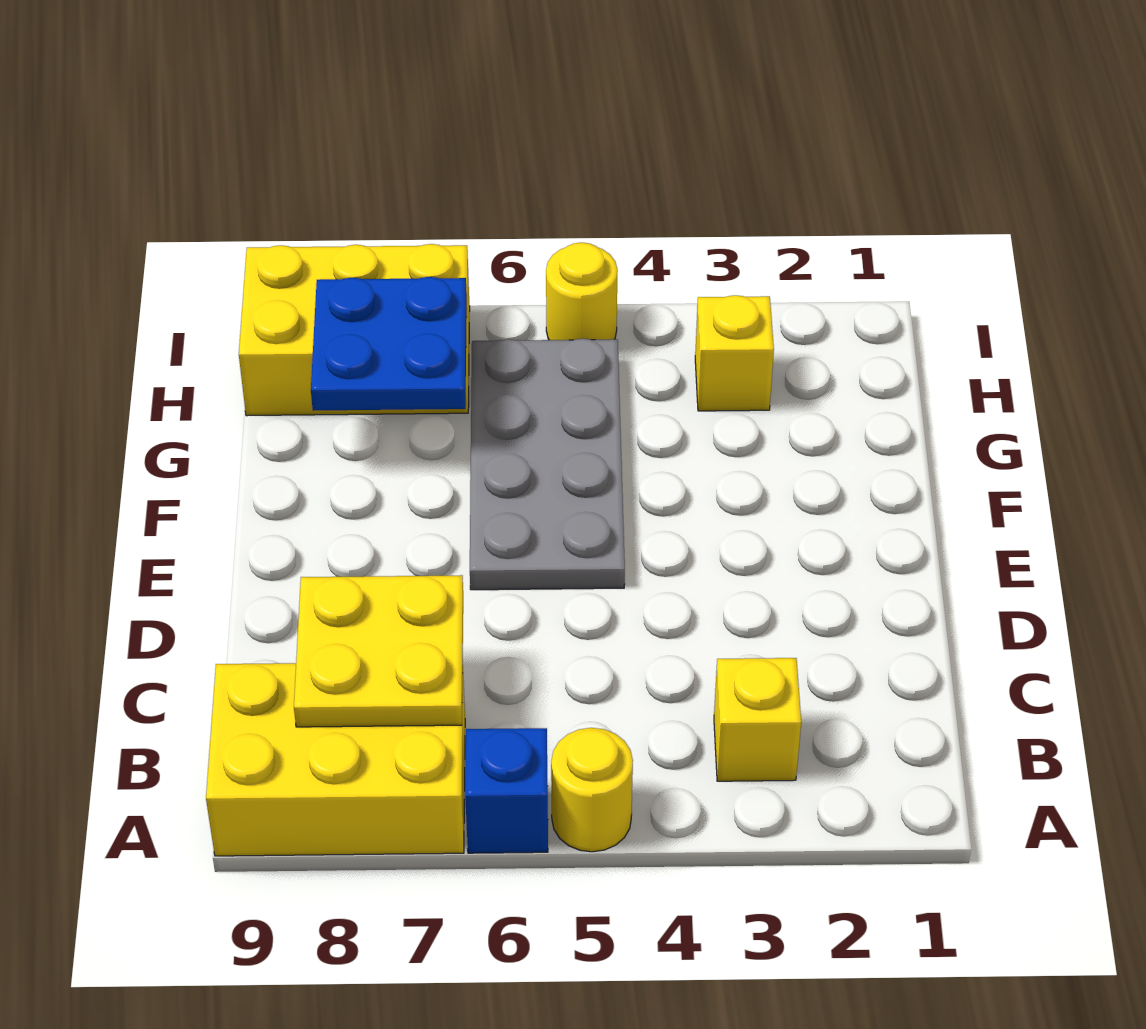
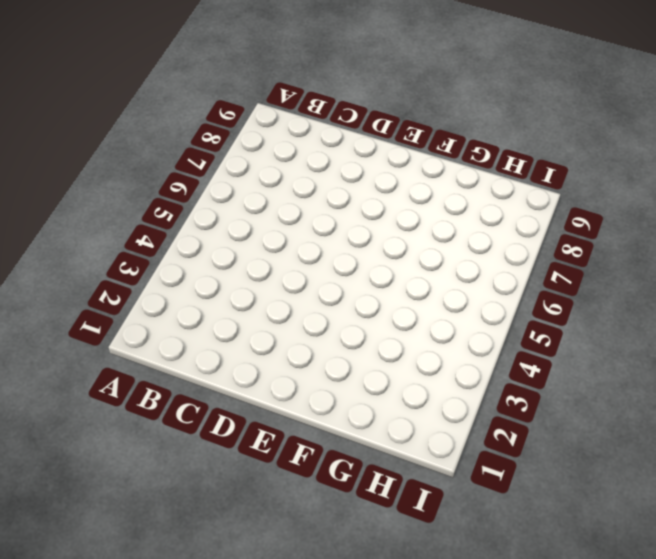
none -> yellow round brick A5 level 1
none -> blue brick A6 level 1

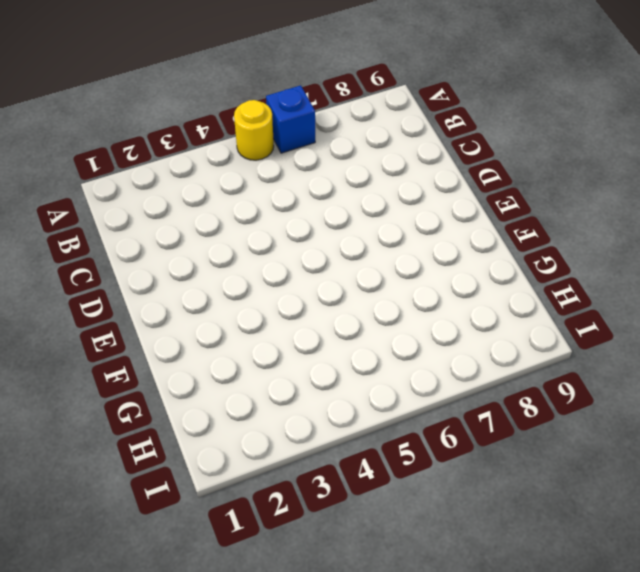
none -> yellow brick A7:B9 level 1
none -> yellow brick B3 level 1

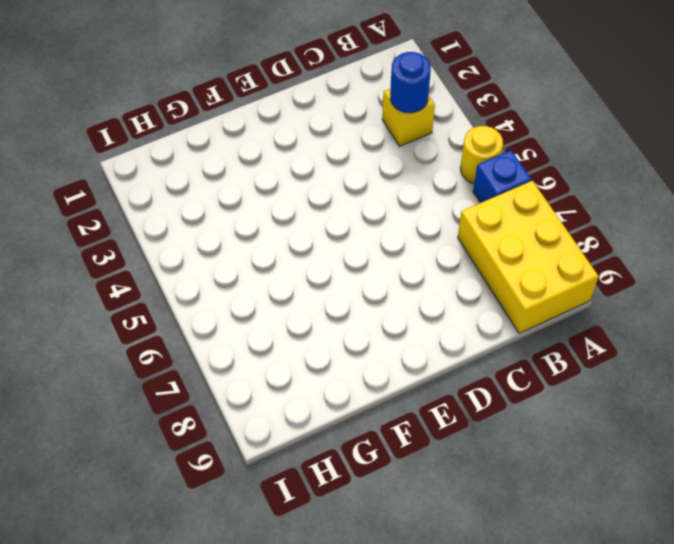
blue round brick B3 level 2 -> none
none -> grey plate E5:H6 level 1
none -> yellow brick H3 level 1

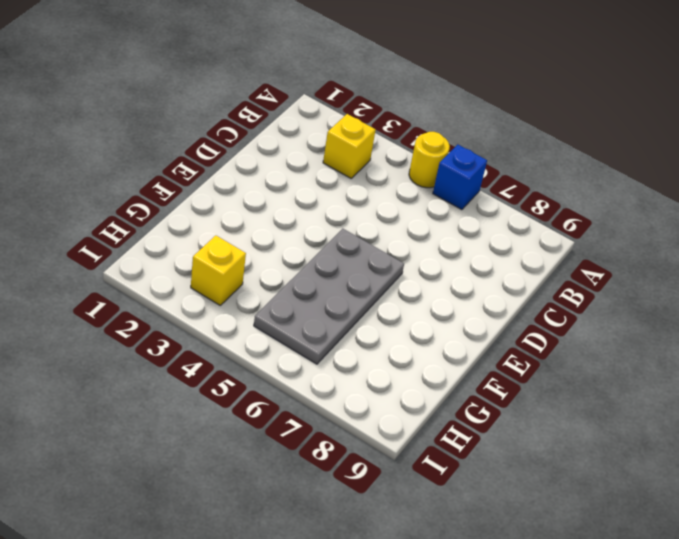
none -> yellow brick A7:B9 level 1
none -> yellow brick H7:I9 level 1

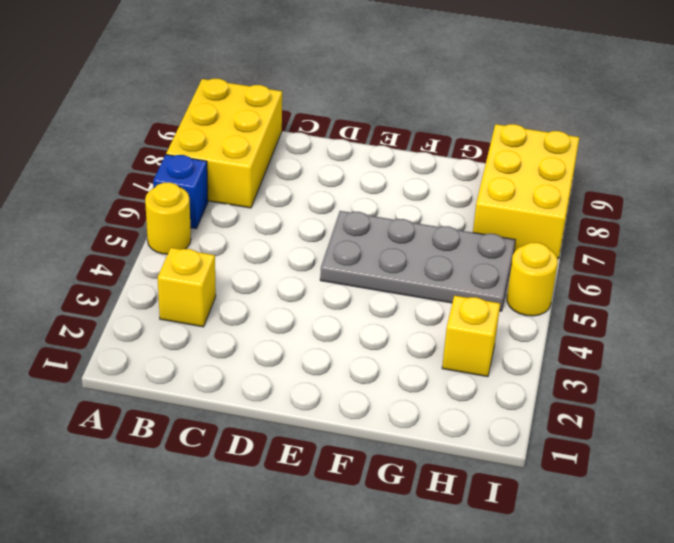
none -> yellow plate B7:C8 level 2
none -> blue plate G7:H8 level 2

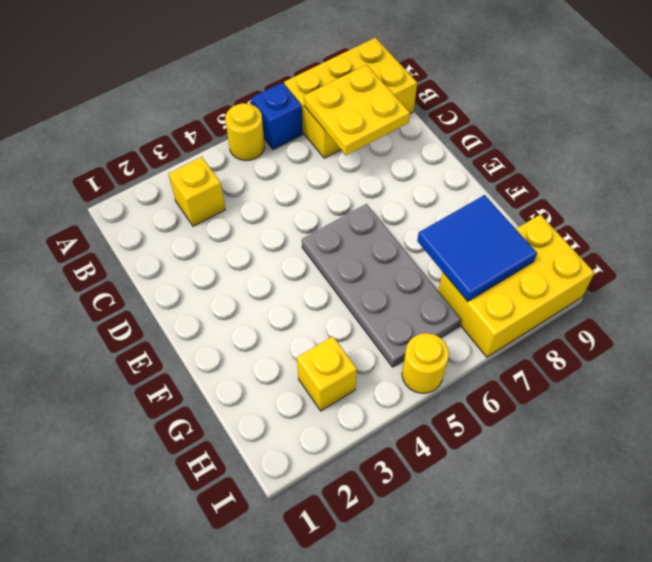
blue tile G7:H8 level 2 -> blue plate G7:H8 level 2

